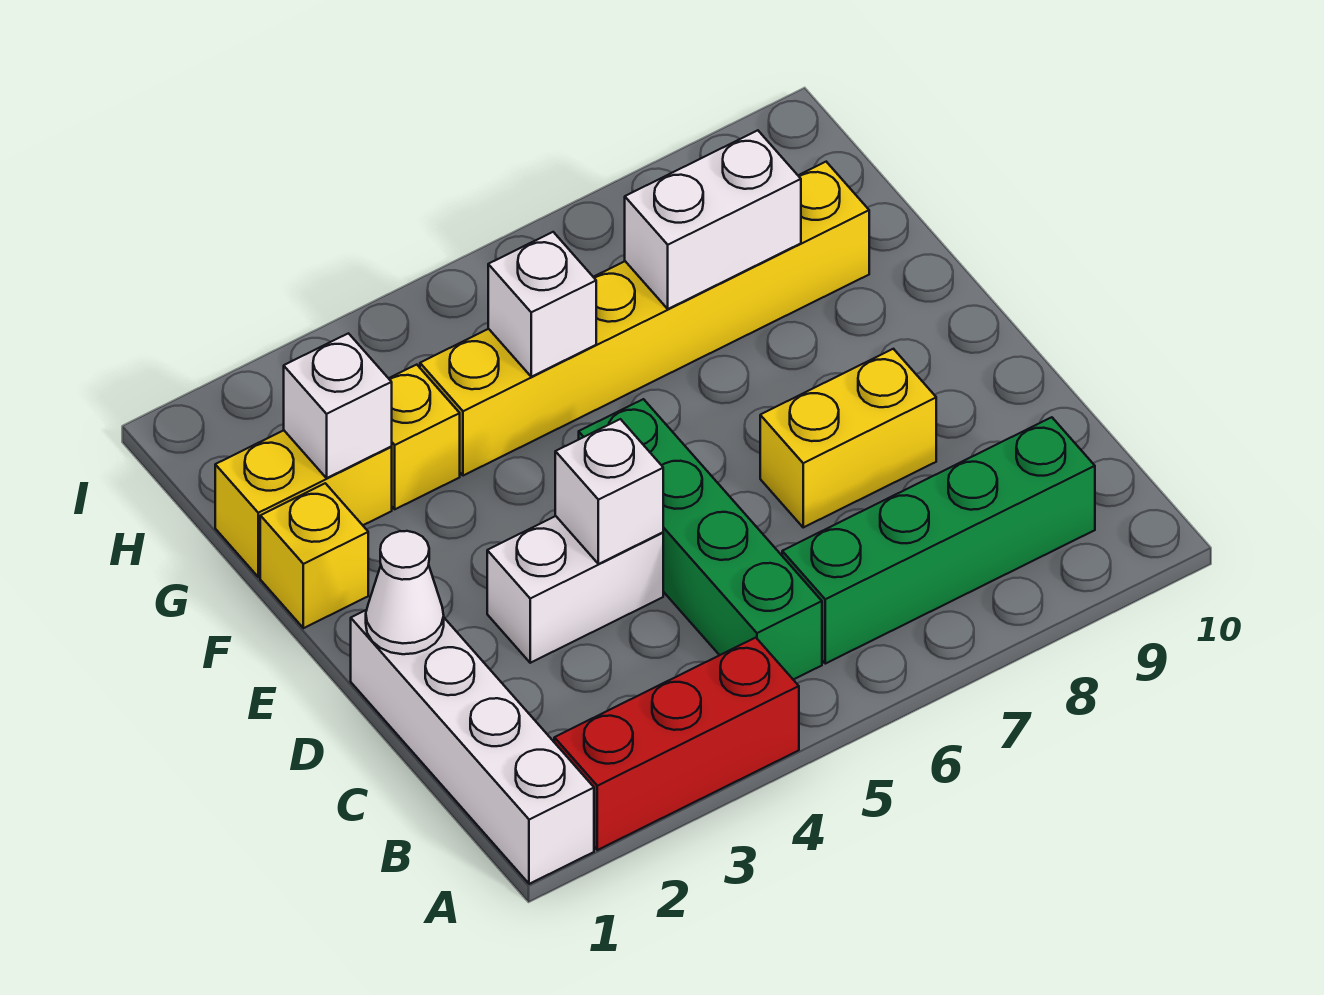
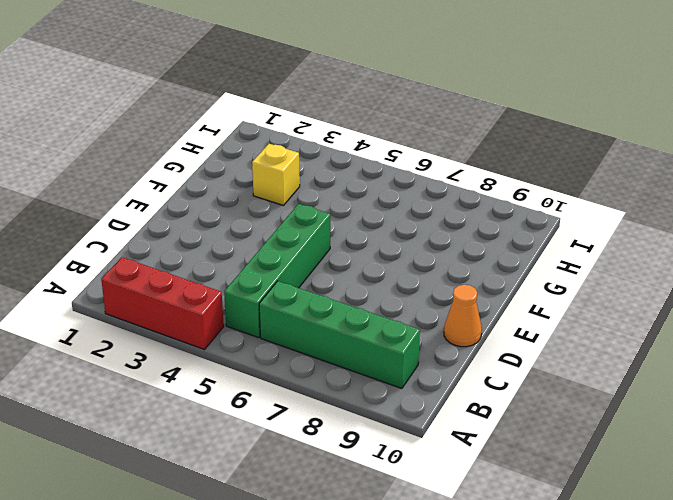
orange cone D10 level 1 -> none
none -> white brick A1:D1 level 1
none -> white brick D3:D4 level 1
none -> yellow brick D7:D8 level 1

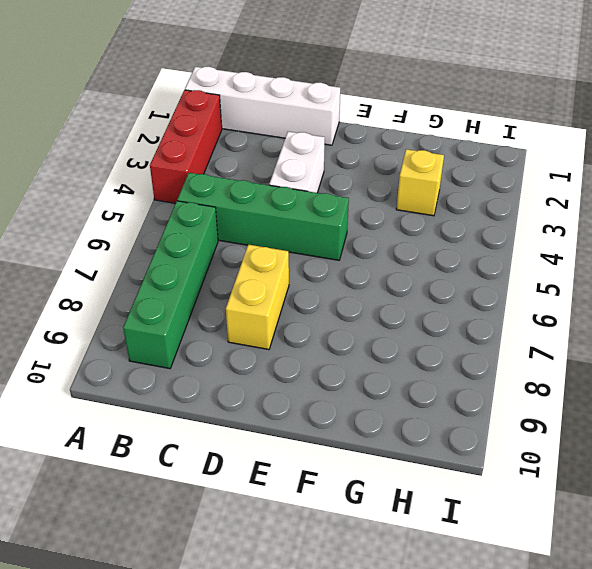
none -> yellow brick F1 level 1
none -> yellow brick G1:G2 level 1
none -> yellow brick G4:G9 level 1

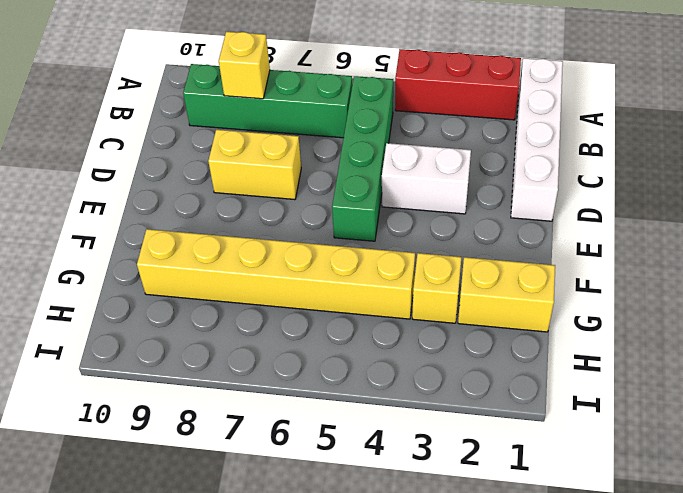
yellow brick B8 level 2 -> yellow brick F1 level 1
none -> white cone D1 level 2
none -> white brick D4 level 2
none -> white brick G2 level 2

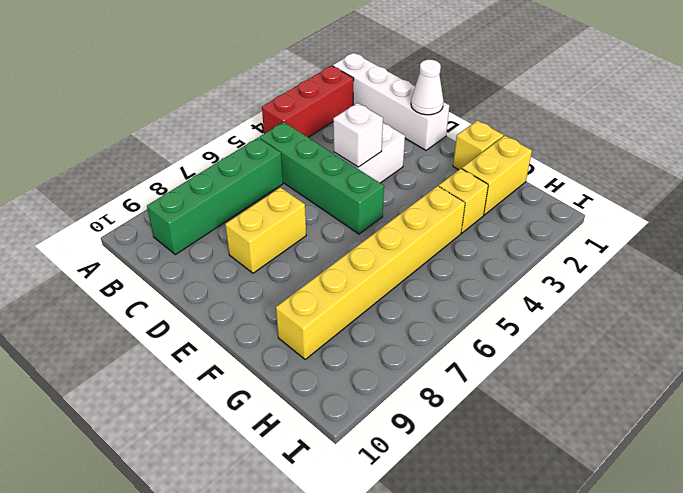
none -> white brick G2 level 2
none -> white brick G5 level 2
none -> white brick G7:G8 level 2

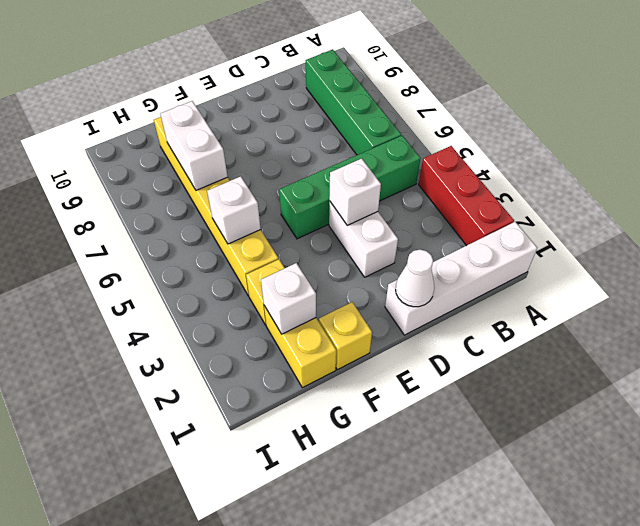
none -> yellow brick D7:D8 level 1

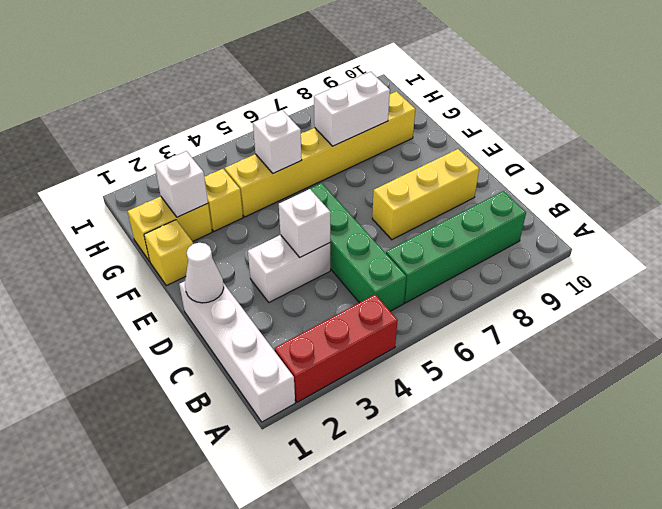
yellow brick D7:D9 level 1 -> yellow brick D7:D8 level 1

